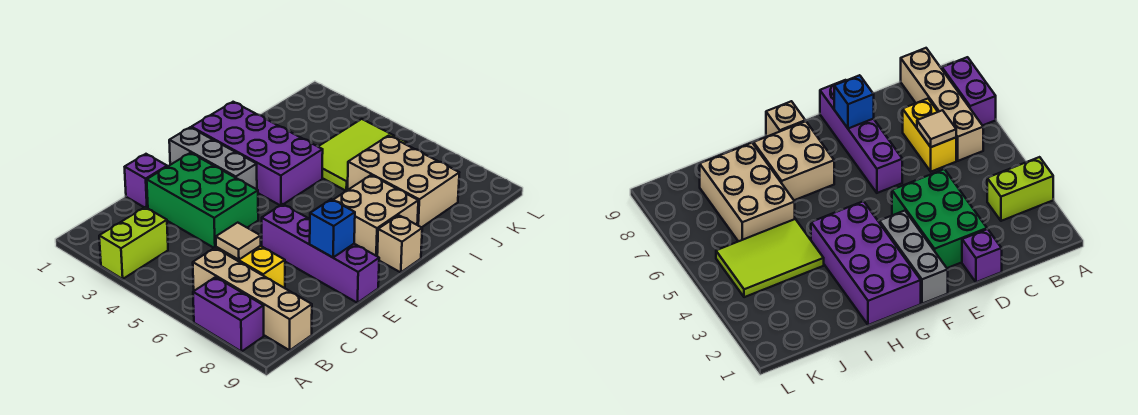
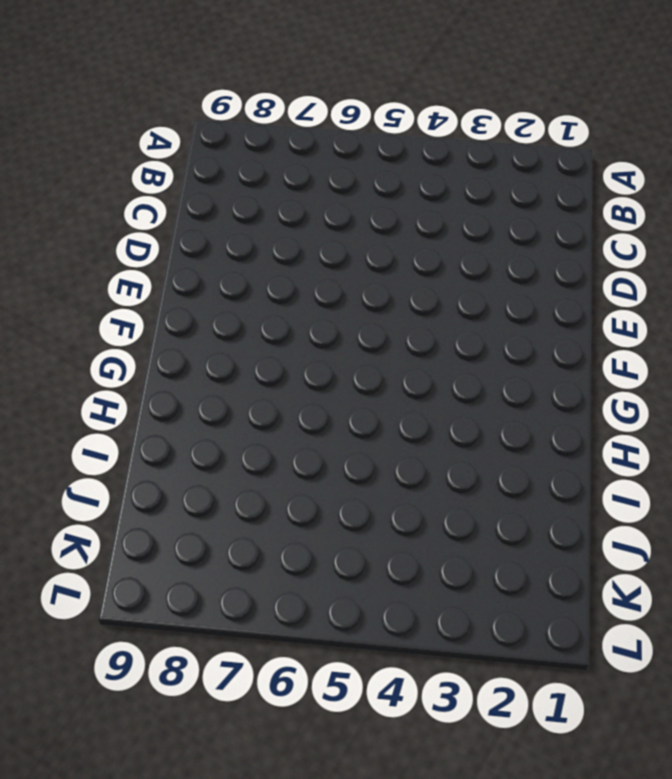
none -> lime brick A3:B3 level 1
none -> purple brick A7:A8 level 1
none -> tan brick B6:B9 level 1

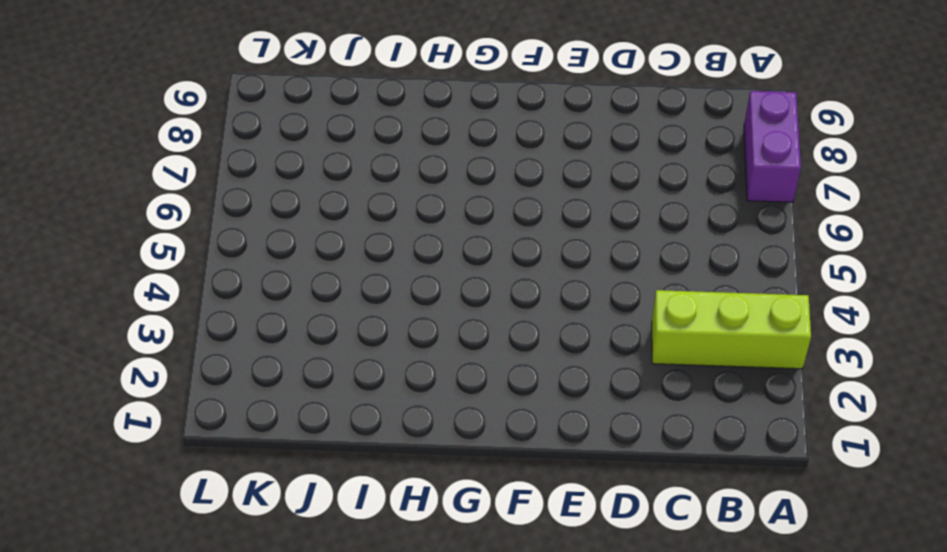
lime brick A3:C3 level 1 -> lime brick A3:B3 level 1
none -> tan brick B6:B9 level 1
none -> yellow brick C6:C7 level 1
none -> purple brick D1 level 1

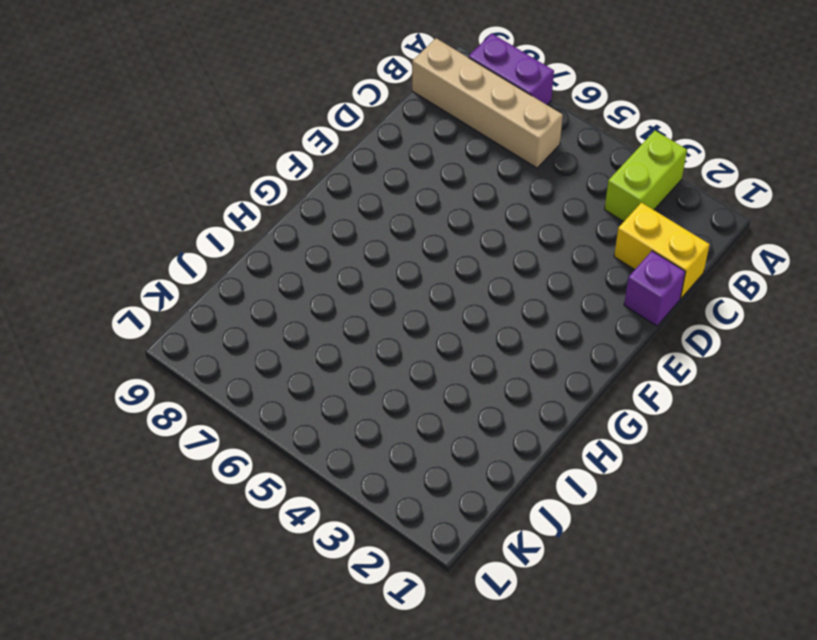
yellow brick C1:C2 level 1 -> yellow brick C6:C7 level 1
none -> green brick D2:E4 level 1
none -> purple brick E6:E9 level 1
none -> grey brick F1:F3 level 1

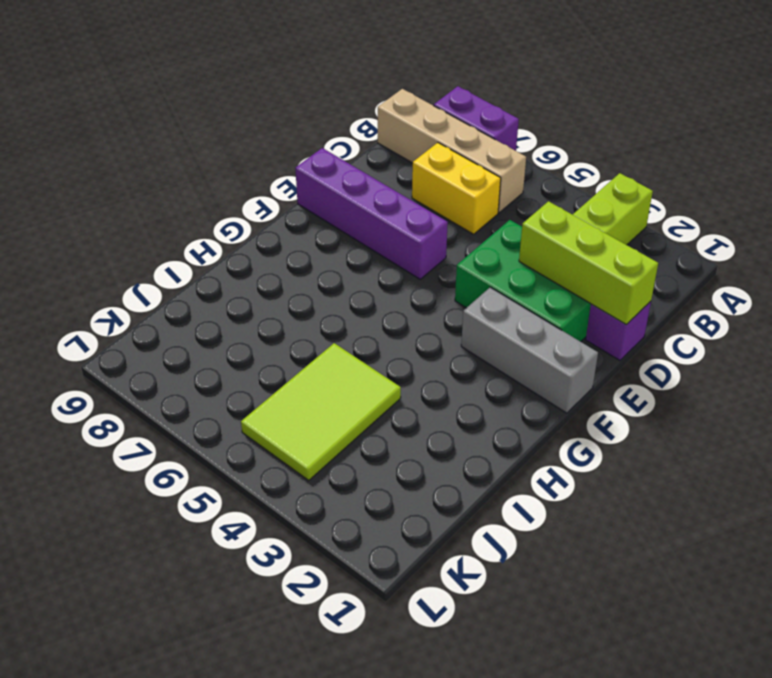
lime brick D1:D3 level 2 -> none
none -> purple brick G1:H4 level 1
none -> tan brick G7:H8 level 1
none -> tan brick G9 level 1

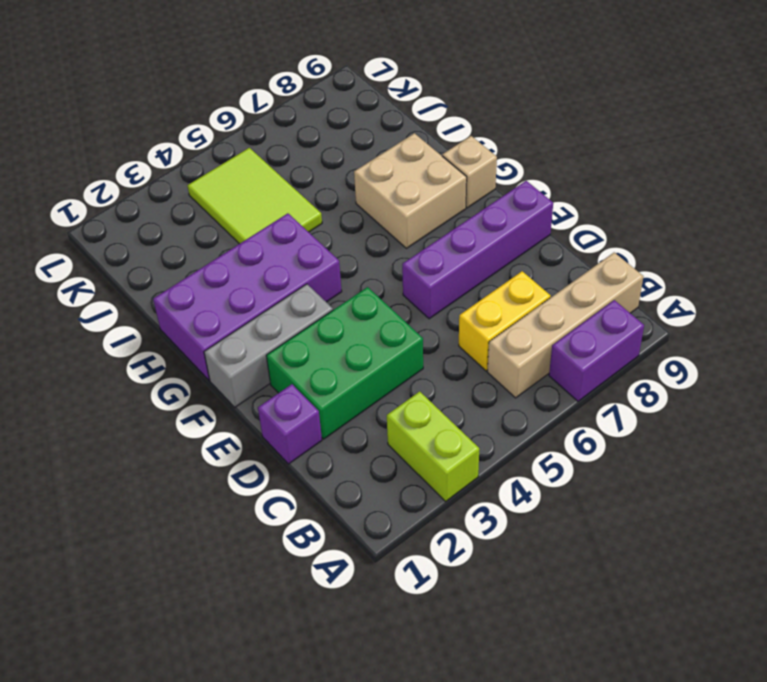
none -> tan brick I6:J8 level 1
none -> tan tile C6 level 2
none -> blue brick E8 level 2

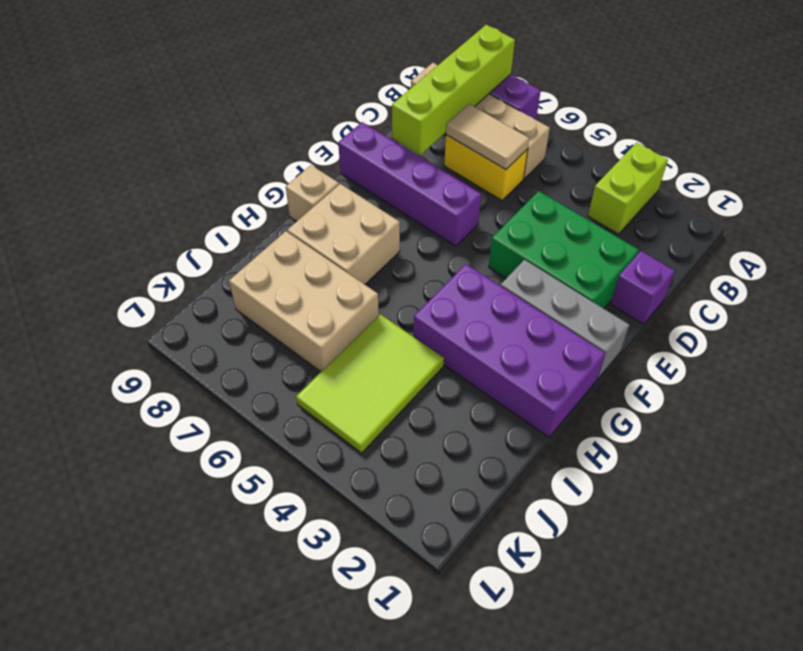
lime brick A8:D8 level 2 -> none
tan tile C6:C7 level 2 -> tan tile C6 level 2
none -> blue brick E8 level 2

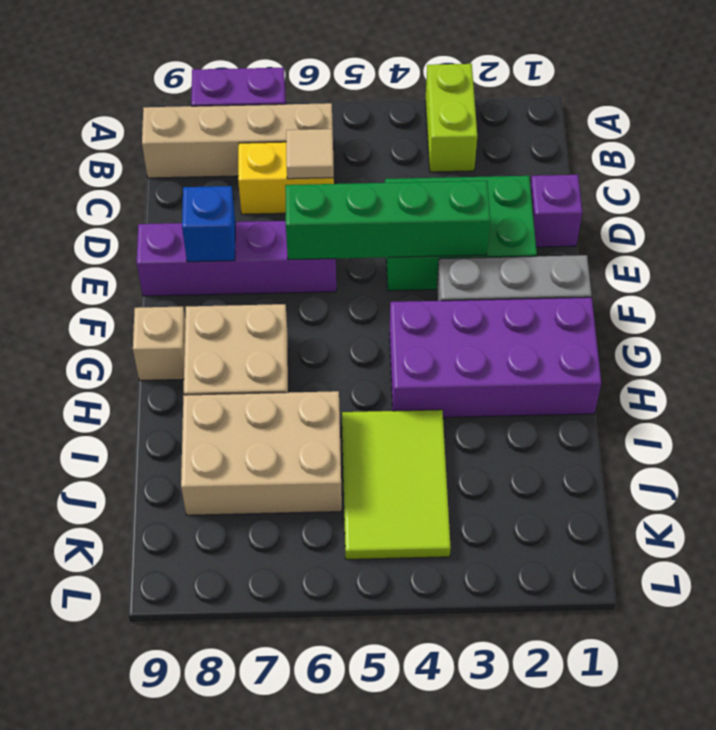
green brick E3:E6 level 2 -> none

